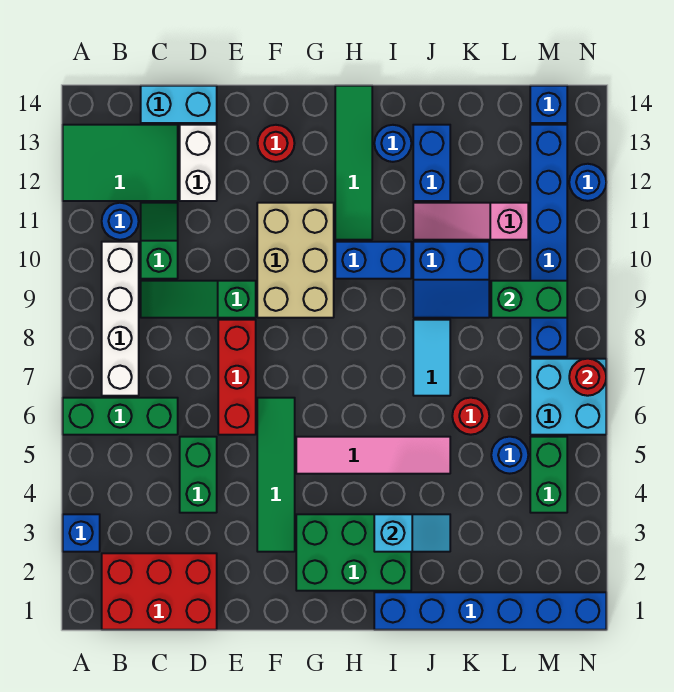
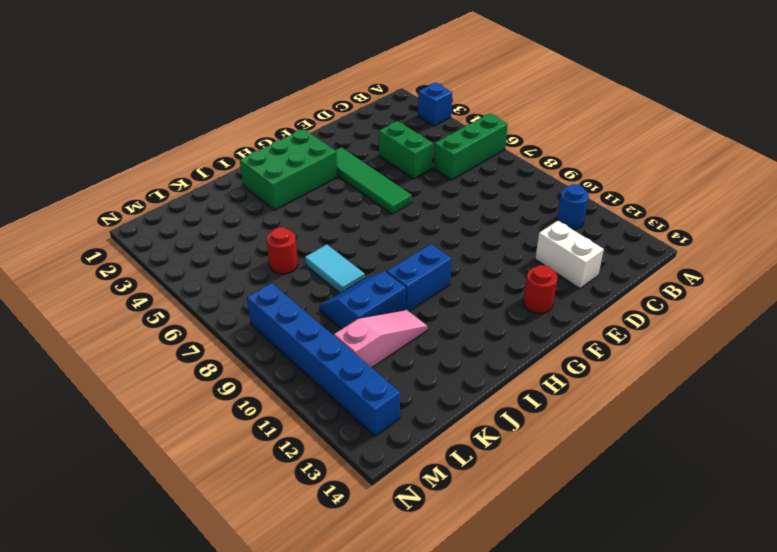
none -> green tile A12:C13 level 1
none -> red brick B1:D2 level 1
none -> white brick B7:B10 level 1
none -> green slope C9:E9 level 1 top E

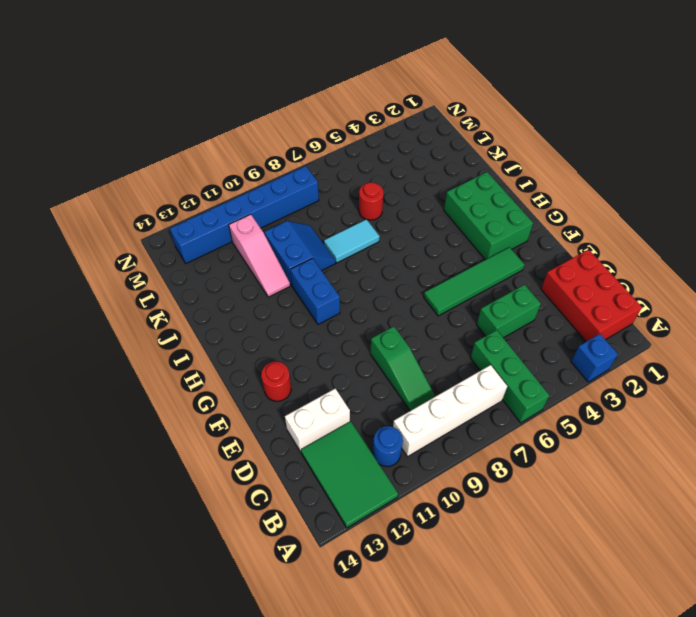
none -> green slope C10:C11 level 1 top 10
none -> cyan brick C14:D14 level 1
none -> red brick E6:E8 level 1
none -> tan brick F9:G11 level 1

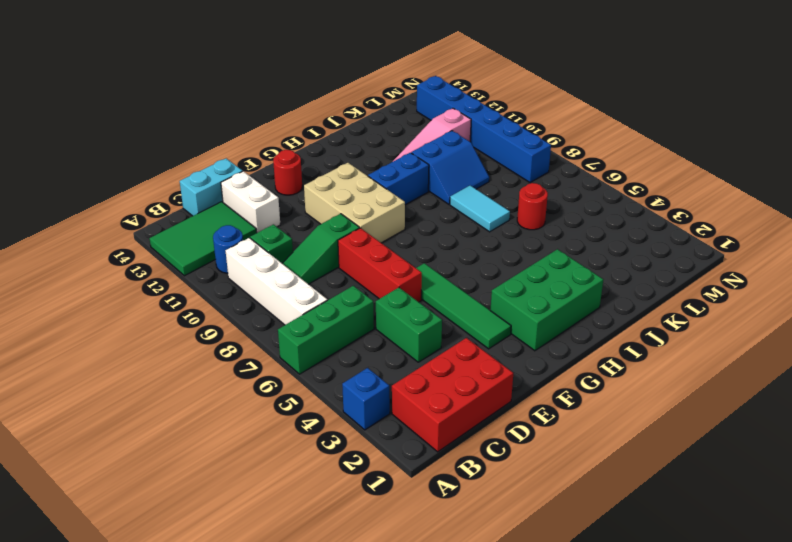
none -> pink tile G5:J5 level 1
none -> green tile H11:H14 level 1
none -> blue brick I1:N1 level 1
none -> blue round brick I13 level 1

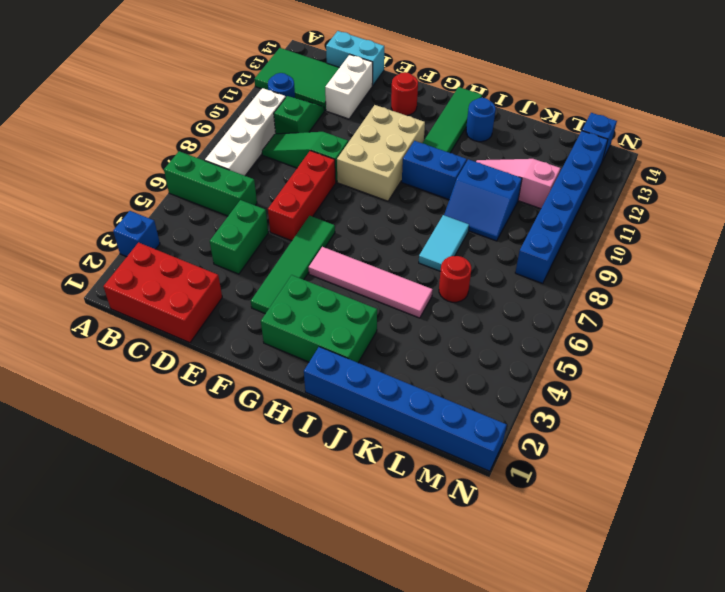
none -> blue brick J12:J13 level 1
none -> blue round brick L5 level 1
none -> green brick M4:M5 level 1
none -> cyan brick M6:N7 level 1

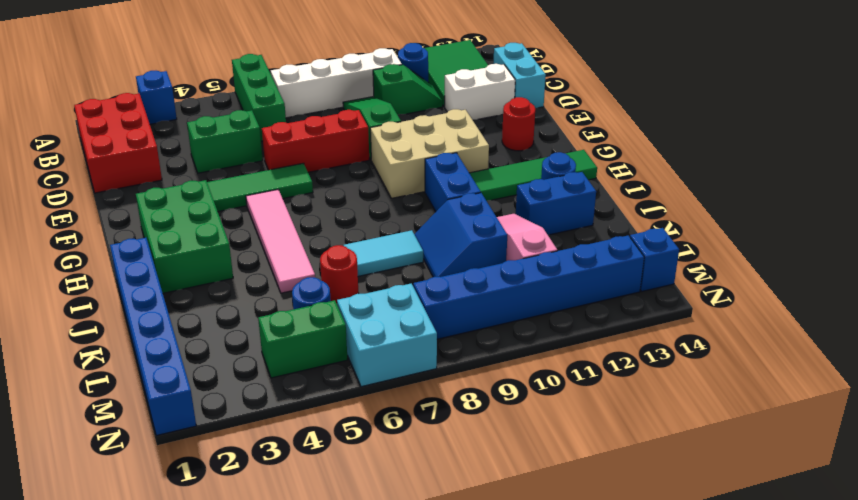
none -> blue round brick N12 level 1
none -> cyan slope I3:J3 level 2 top I
none -> green brick L9:M9 level 2
none -> red round brick N7 level 2

